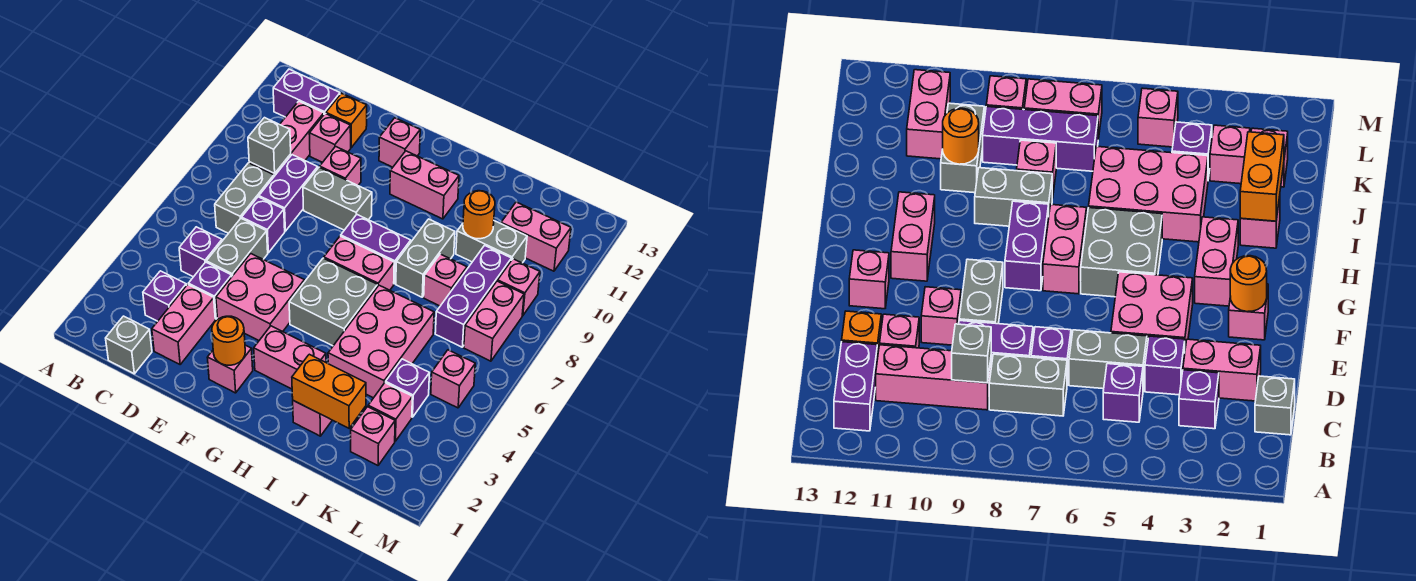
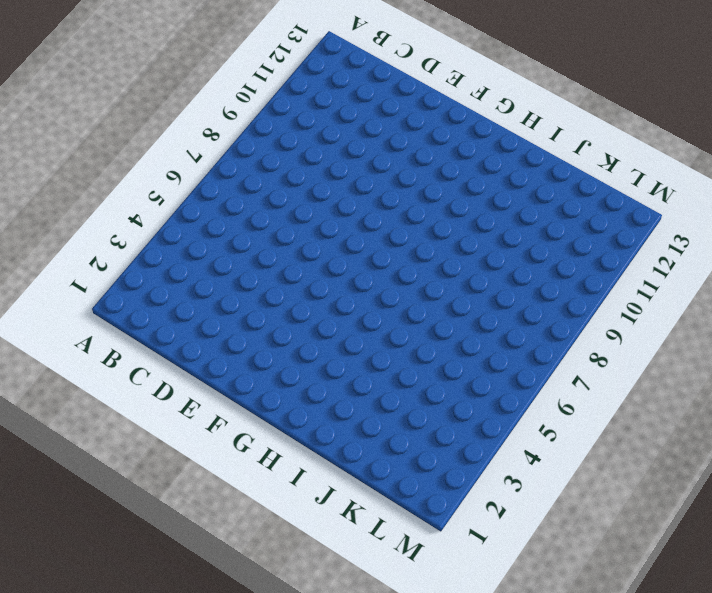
none -> purple brick B12:C12 level 1
none -> grey brick C1 level 1
none -> purple brick C3 level 1
none -> purple brick C5 level 1

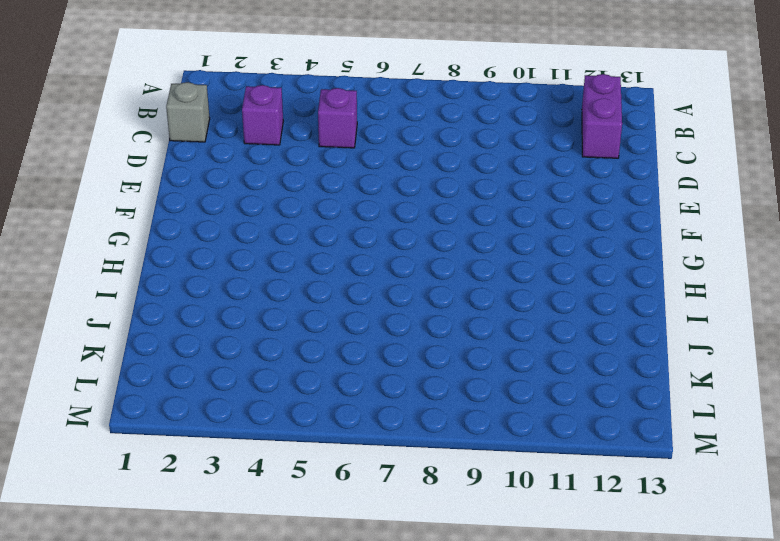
none -> grey brick C7:C8 level 1
none -> pink brick C9:C11 level 1
none -> pink brick D2:D3 level 1
none -> purple brick D4 level 1

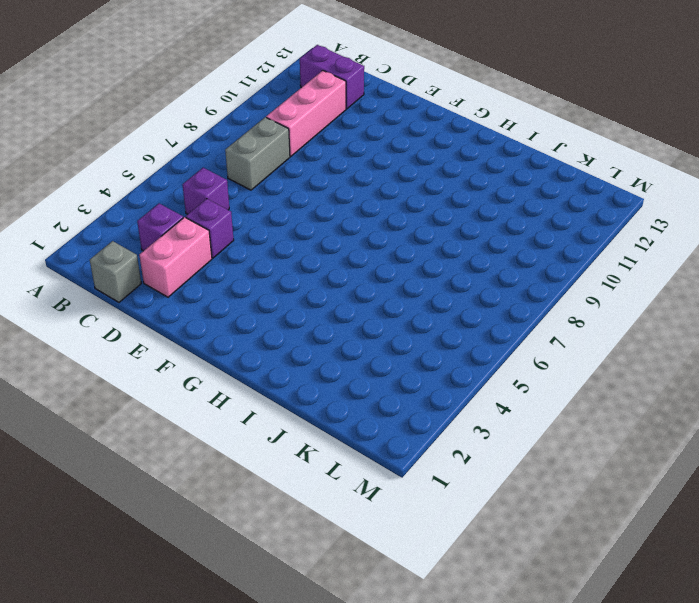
none -> grey brick D5:D6 level 1
none -> purple brick D7 level 1
none -> purple brick D8:D9 level 1
none -> pink brick D11 level 1

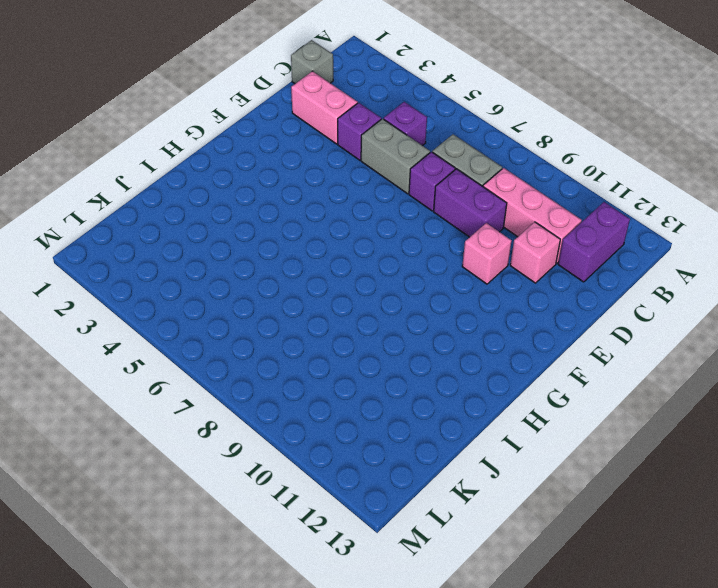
none -> purple brick C3 level 1
none -> orange brick D12 level 1
none -> pink brick E4:F5 level 1
none -> grey brick E9:F9 level 1

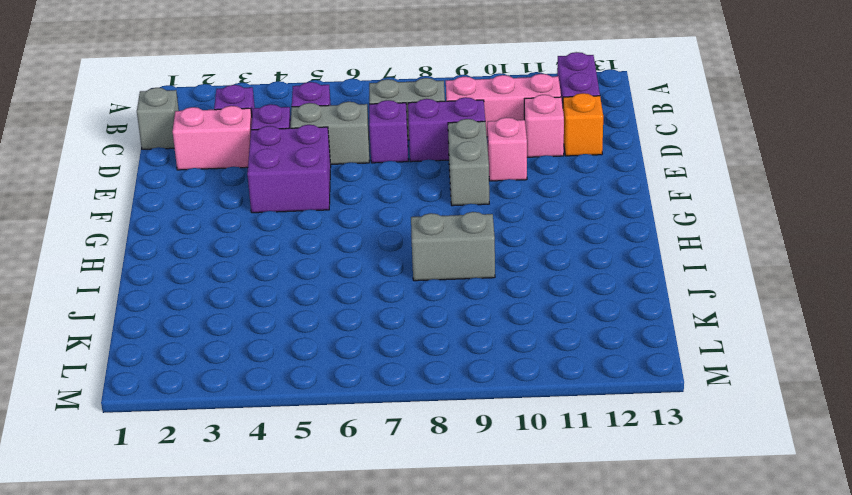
purple brick E4:F5 level 1 -> pink brick E4:F5 level 1
none -> pink brick F2 level 1
none -> pink brick F12 level 1
none -> pink brick G3:H3 level 1
none -> grey brick G5:H6 level 1

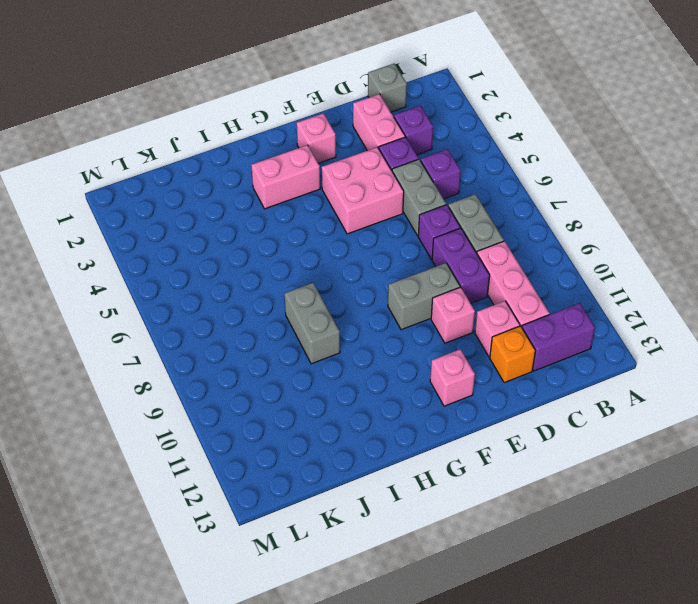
none -> grey brick G5:H6 level 1
none -> pink brick G7:H7 level 1
none -> purple brick G8:H8 level 1
none -> pink brick G11:H11 level 1

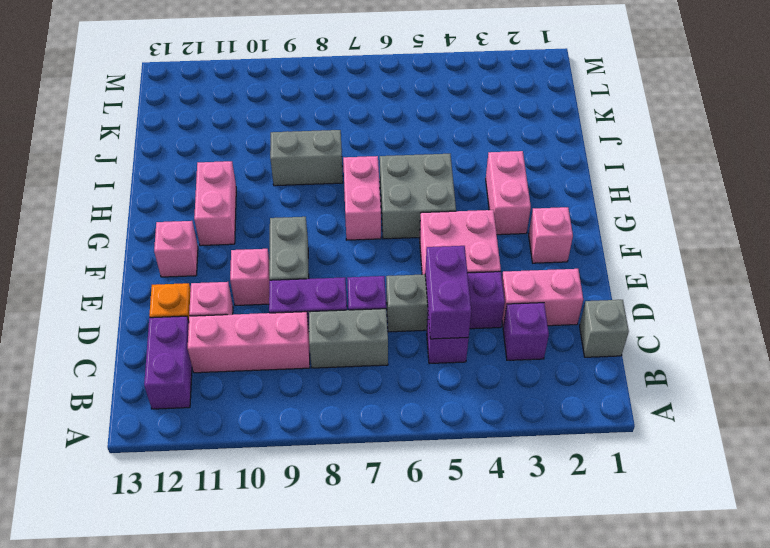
purple brick C5:D5 level 2 -> purple brick G8:H8 level 1
none -> pink brick I2 level 1
none -> pink brick I4:J6 level 1
none -> pink brick J8 level 1
none -> grey brick J10:K10 level 1

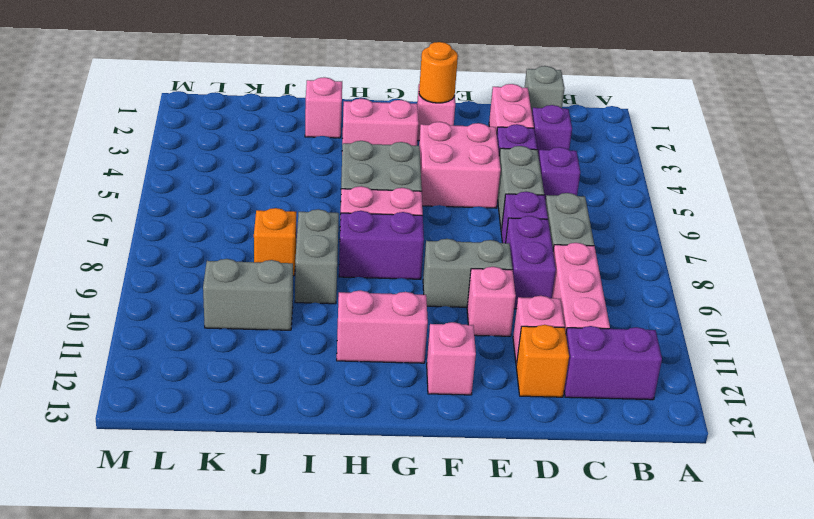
orange brick J8 level 1 -> pink brick J8 level 1
none -> pink brick I4:J6 level 1
none -> pink brick K2 level 1
none -> pink brick K3 level 1
none -> purple brick K4 level 1

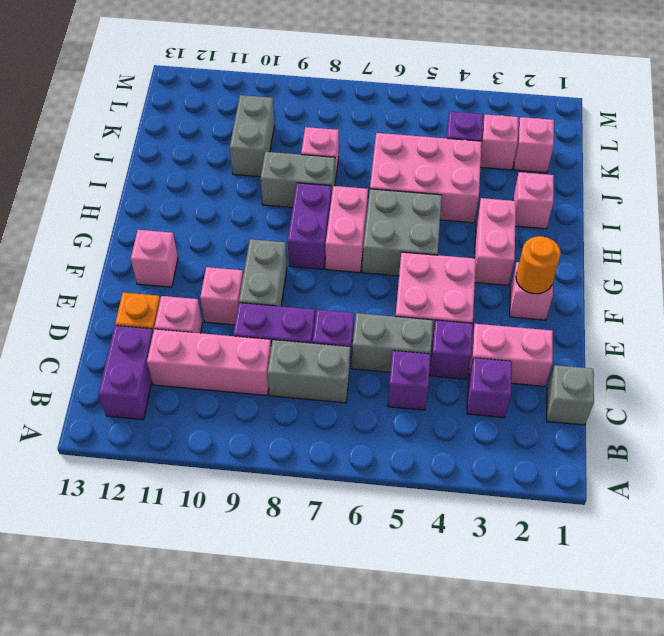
none -> pink brick G11:H11 level 1
none -> purple brick K7:K9 level 1
none -> pink brick K11:L11 level 1
none -> pink brick L5 level 1

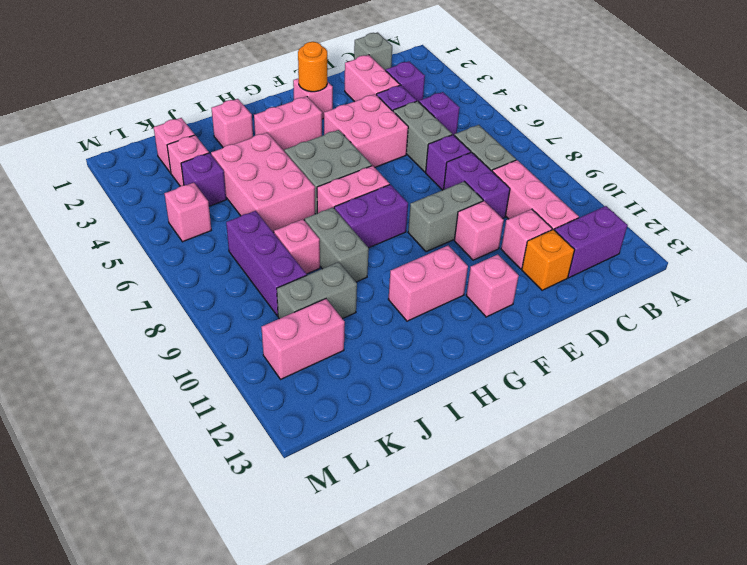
none -> pink brick L7:L8 level 1
none -> pink brick L9 level 1
none -> grey brick C9 level 2
none -> orange brick I2:J2 level 2

